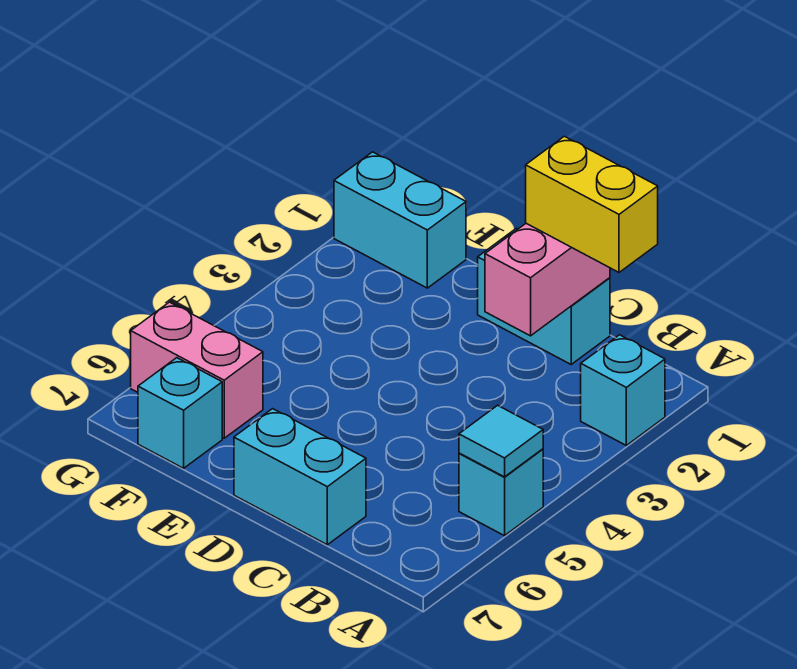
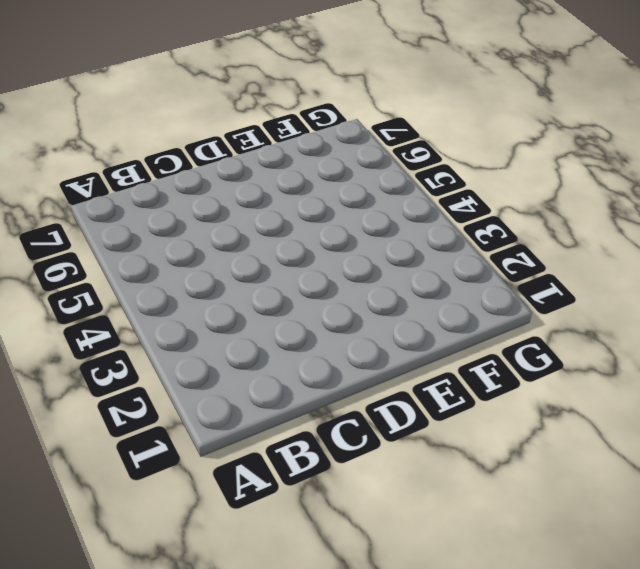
none -> cyan brick A2 level 1
none -> cyan brick A5 level 1

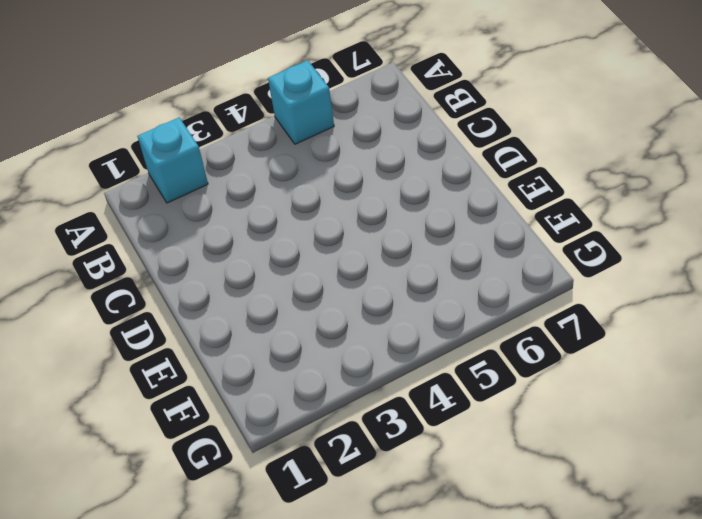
none -> cyan brick C1:D1 level 1
none -> cyan brick C7:D7 level 1

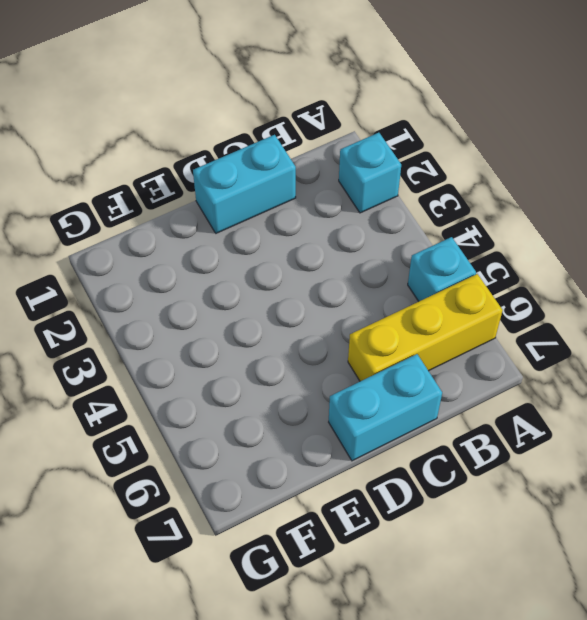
yellow brick A6:C6 level 1 -> none
none -> cyan brick F1:G1 level 1
none -> pink brick F6:G6 level 1

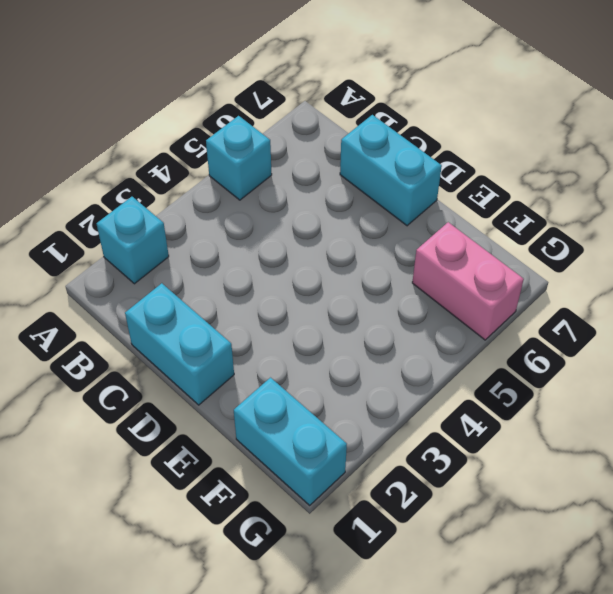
none -> cyan brick F7 level 1
none -> cyan tile A5 level 2

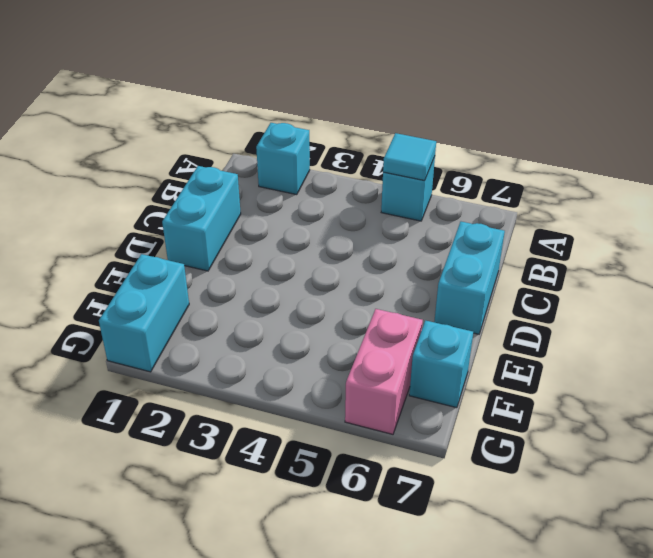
none -> pink brick C1:C2 level 2
none -> yellow brick B1:C1 level 3

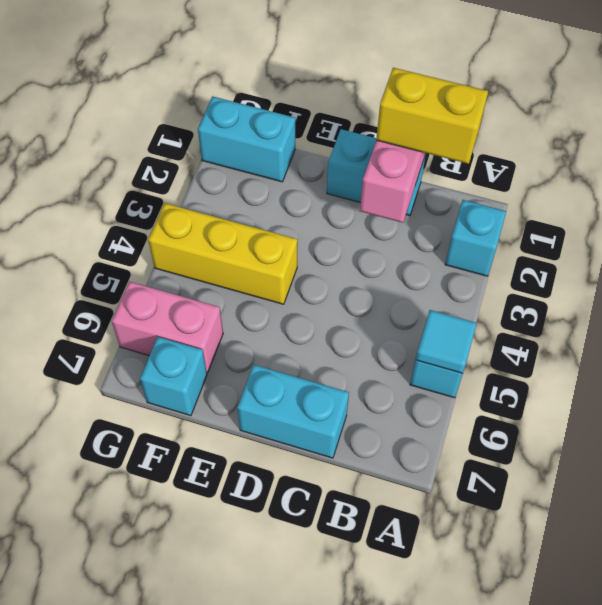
yellow brick E4:G4 level 1 -> none

